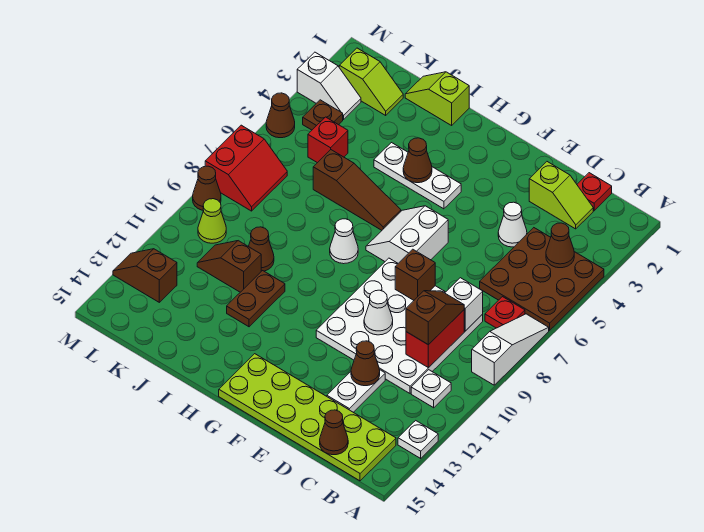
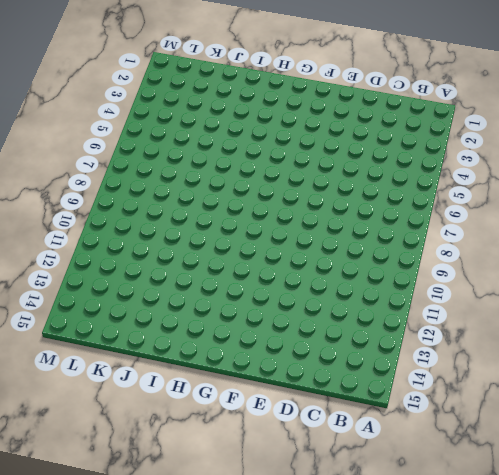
none -> brown plate A4:C6 level 1
none -> white slope A7:A9 level 1 top 9
none -> white plate A13 level 1
none -> red plate B7 level 1

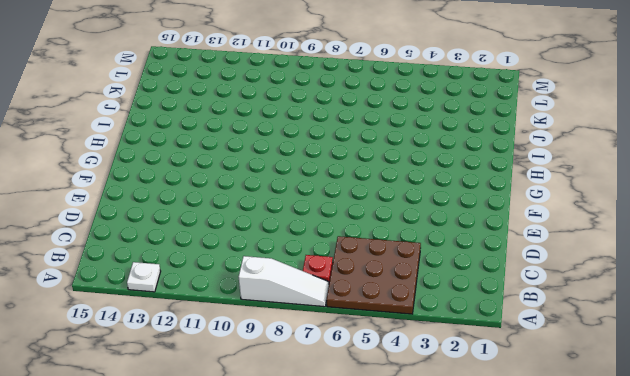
none -> white plate B11 level 1
none -> lime plate B14:G15 level 1
none -> red plate C1 level 1
none -> lime slope C2:D2 level 1 top D

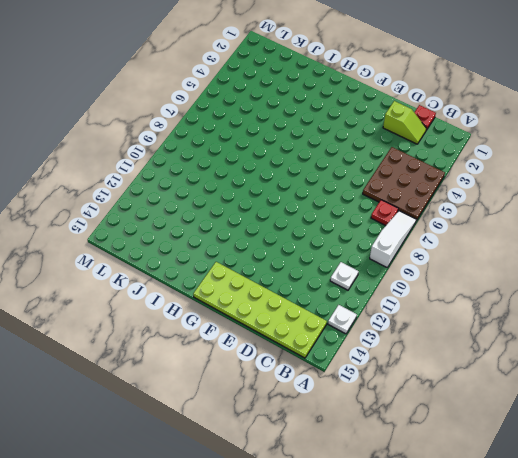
none -> white plate C8:F11 level 1
none -> white cone D4 level 1
none -> white plate D12:D13 level 1
none -> white slope F6:G7 level 1 top F

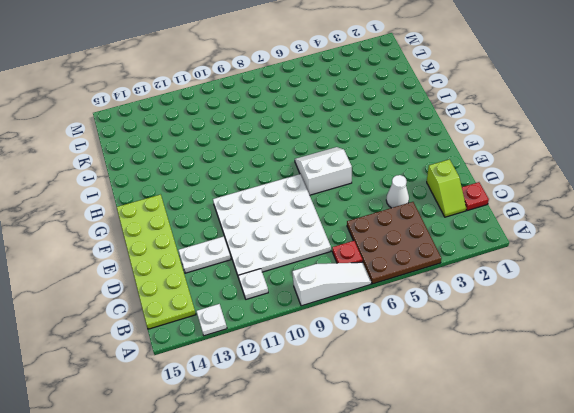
none -> white plate G4:I4 level 1
none -> brown slope H6:J6 level 1 top J
none -> white cone H8 level 1
none -> lime slope I1:J1 level 1 top I

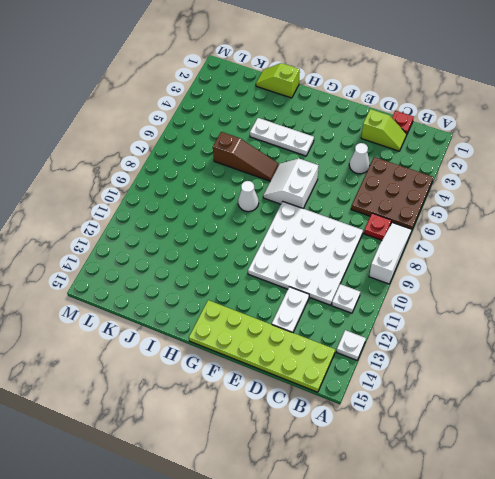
none -> brown plate I11:I12 level 1
none -> brown cone J10 level 1
none -> brown slope J11:K11 level 1 top J
none -> lime slope K2:L2 level 1 top L

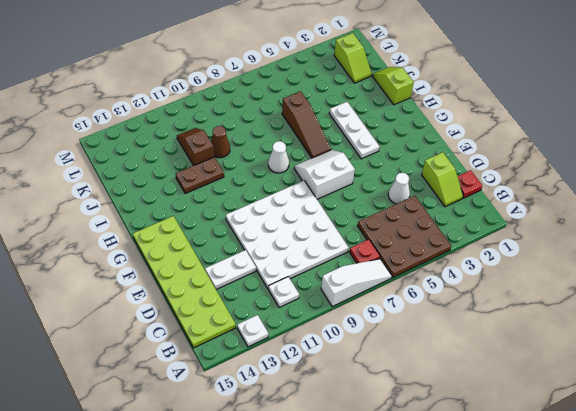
none -> red brick K5 level 1
none -> white slope L3:M3 level 1 top M
none -> brown plate L4 level 1
none -> red slope L7:M8 level 1 top M

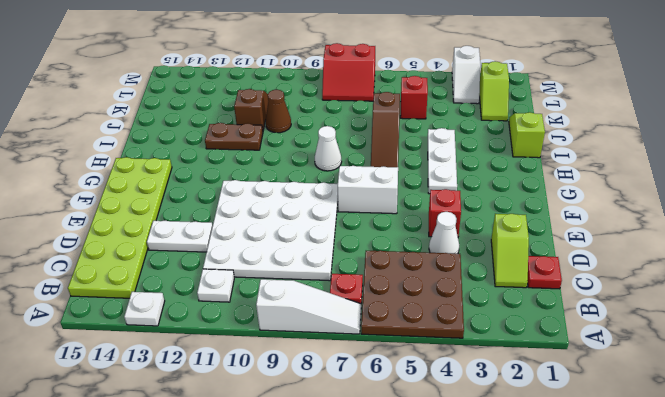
red brick E4 level 1 -> none
none -> brown plate L4 level 1
none -> lime cone L10 level 1
none -> brown slope L13:M13 level 1 top L
none -> brown cone M5 level 1

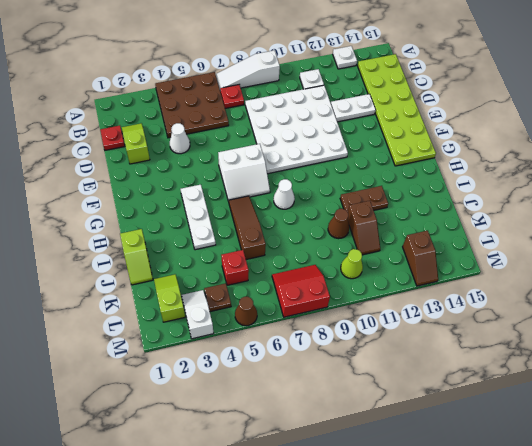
none -> brown cone M9 level 1
none -> brown cone B4 level 2
none -> white brick C8 level 2
none -> red brick C9:C10 level 2

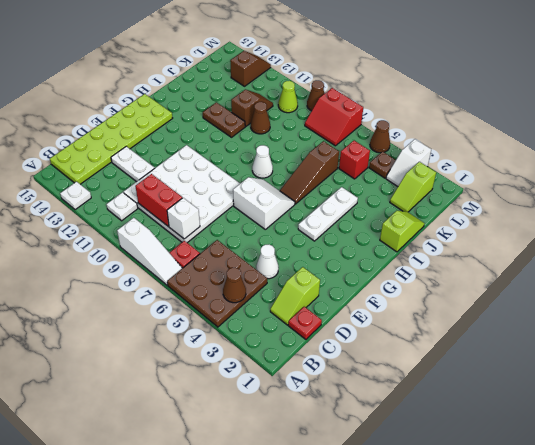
none -> brown cone C15 level 2
none -> brown cone D12 level 2
none -> brown brick E8 level 2
none -> white cone E10 level 2

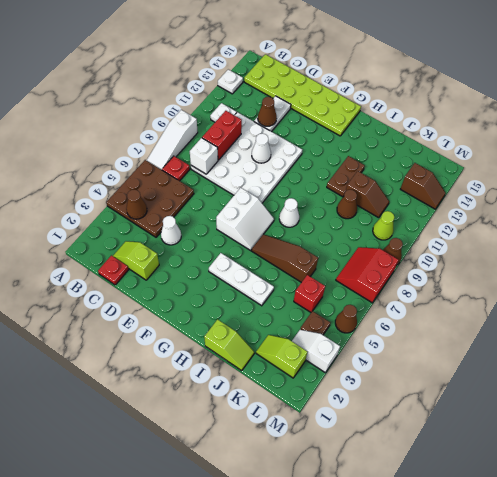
none -> brown cone C15 level 2
none -> brown brick E8 level 2
none -> brown cone H4 level 2
none -> brown slope C9:C10 level 3 top 10

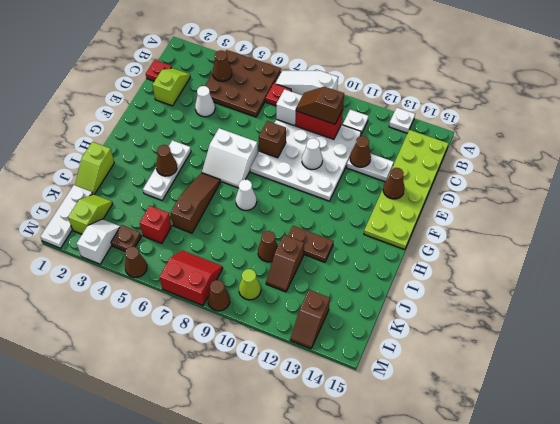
brown cone E14 level 2 -> brown cone C15 level 2
white plate K1:M1 level 1 -> none

